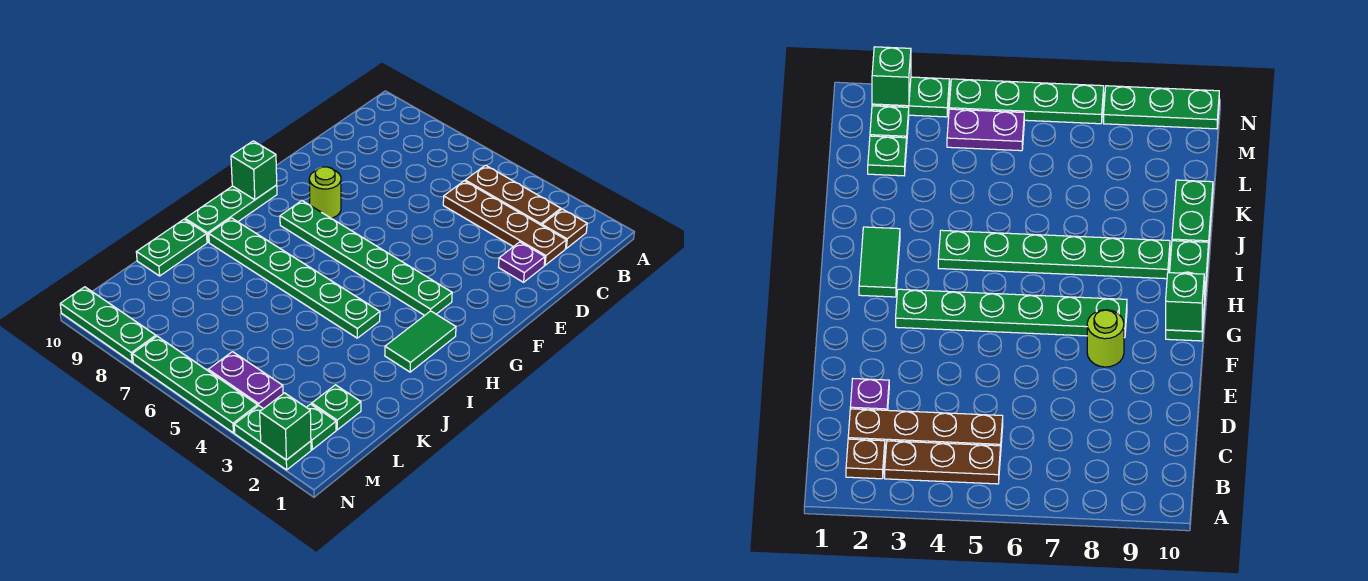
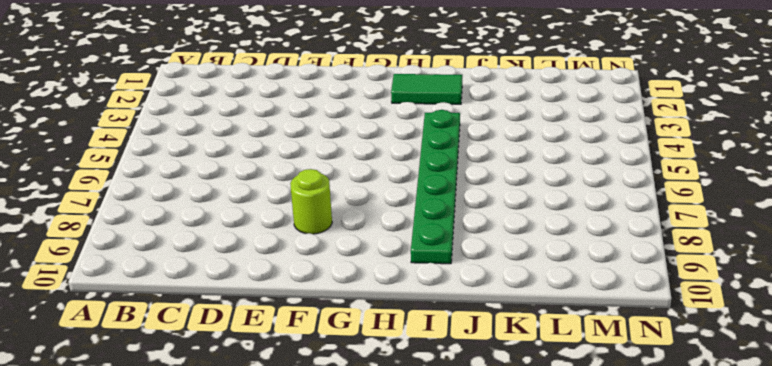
none -> brown plate B2 level 1
none -> brown plate B3:B5 level 1
none -> brown plate C2:C5 level 1

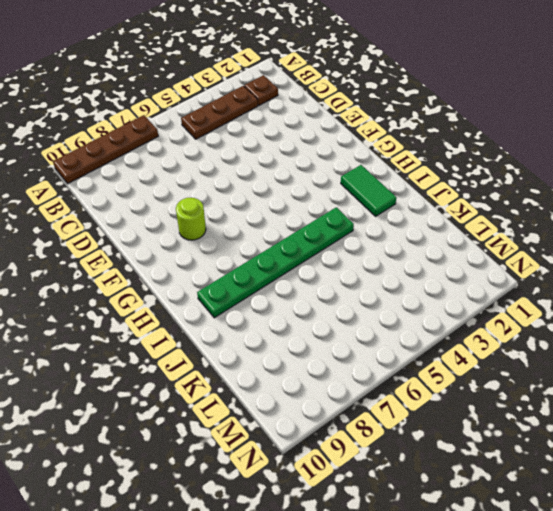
brown plate A7:A10 level 1 -> brown plate C2:C5 level 1
none -> purple plate D2 level 1
none -> green plate G3:G8 level 1
none -> green plate G10:I10 level 1

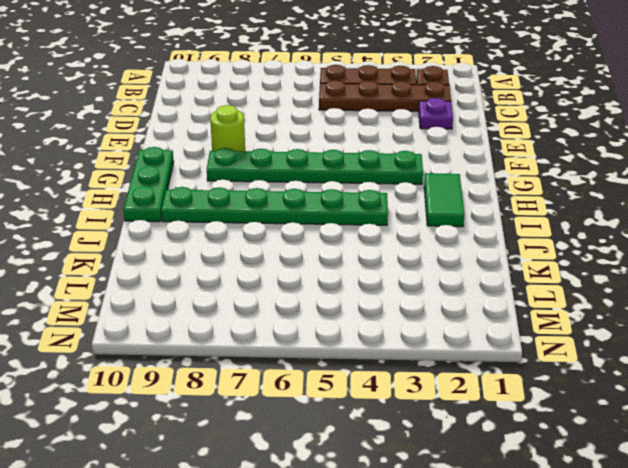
none -> green plate J10:K10 level 1
none -> green plate L2 level 1
none -> green plate M2 level 1

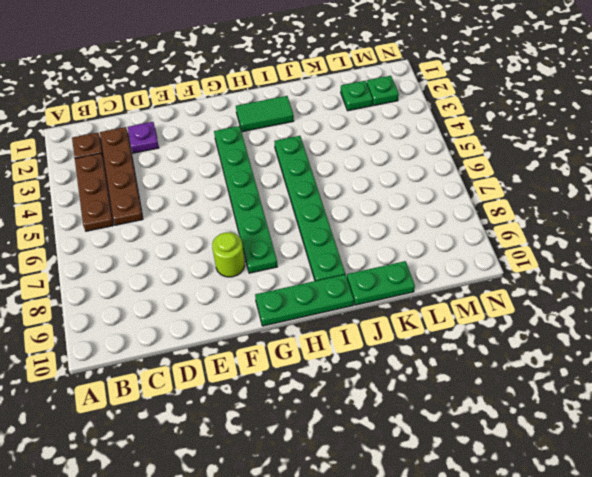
none -> purple plate M4:M5 level 1
none -> green plate N2:N3 level 1
none -> green plate N4:N7 level 1

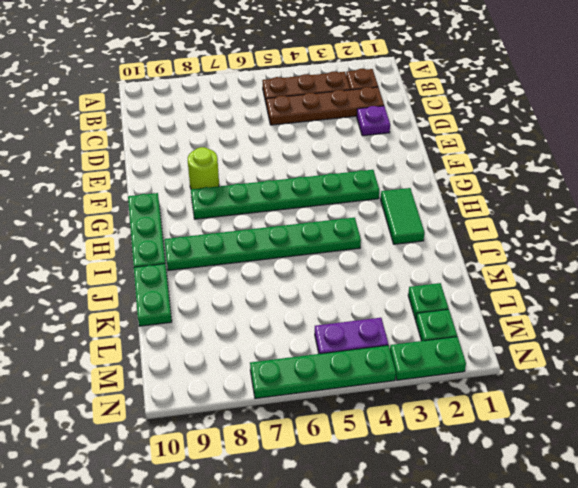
none -> green plate N8:N10 level 1
none -> green brick G10 level 2
none -> green brick N2 level 2

